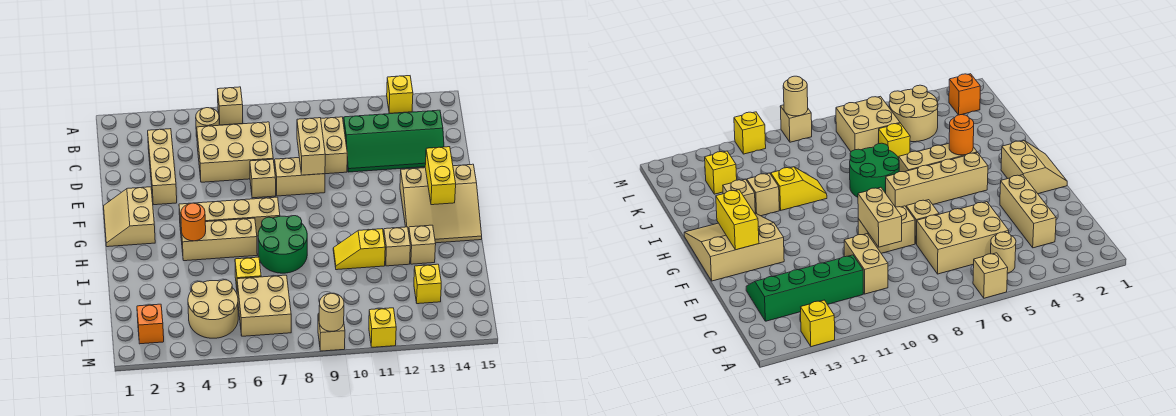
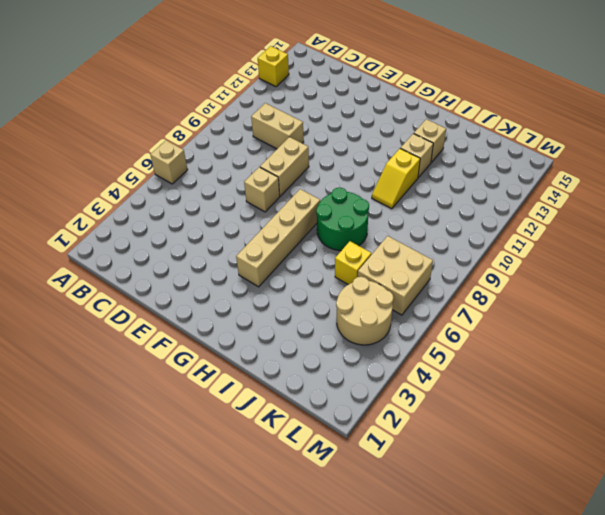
none -> tan round brick B5 level 1
none -> tan brick C3:E3 level 1
none -> tan brick C5:D7 level 1

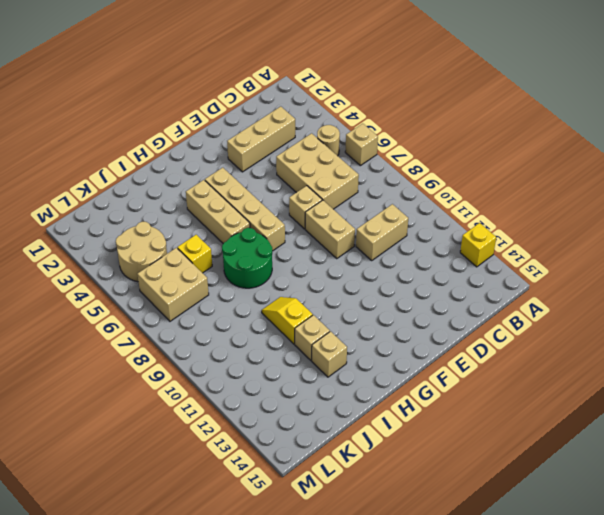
none -> green slope C11:D14 level 1 top C
none -> tan slope F1:G2 level 1 top 2
none -> tan slope F13:H15 level 1 top F

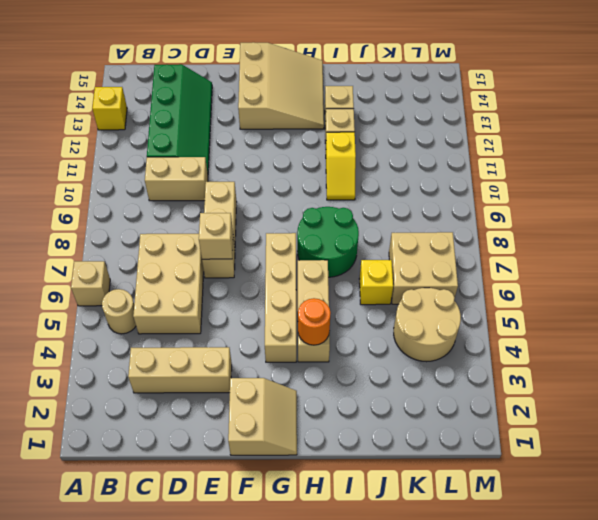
tan brick E7 level 2 -> tan brick M9 level 1
tan slope F1:G2 level 1 top F -> tan slope F1:G2 level 1 top 2
none -> yellow brick K13 level 1
none -> orange brick L2 level 1
none -> yellow brick M11 level 1

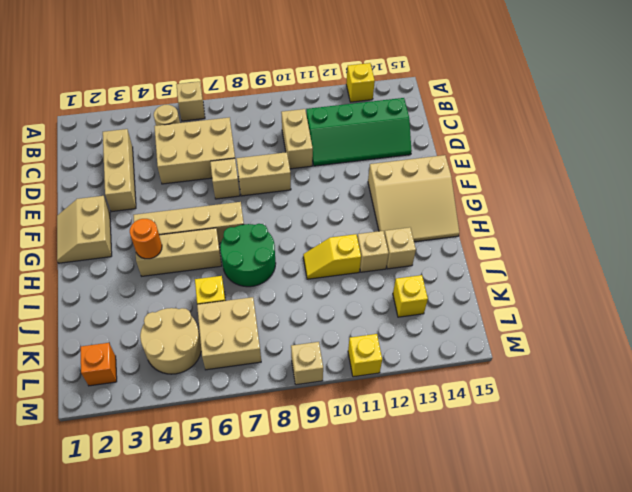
none -> tan brick D9:E9 level 2
none -> yellow brick F14:G14 level 2
none -> tan round brick M9 level 2

